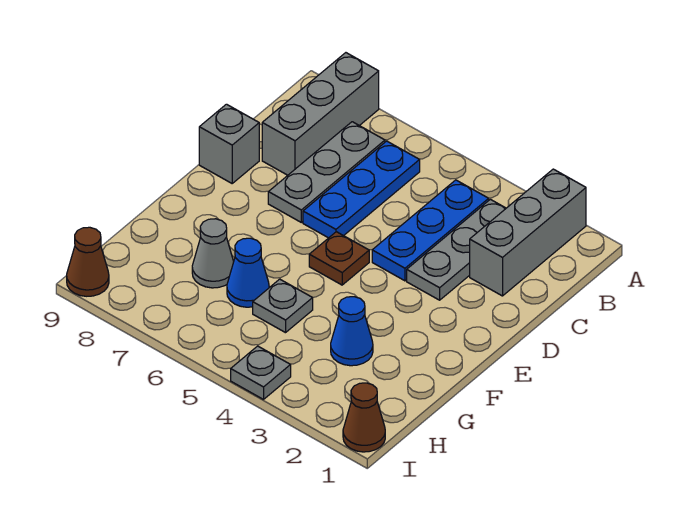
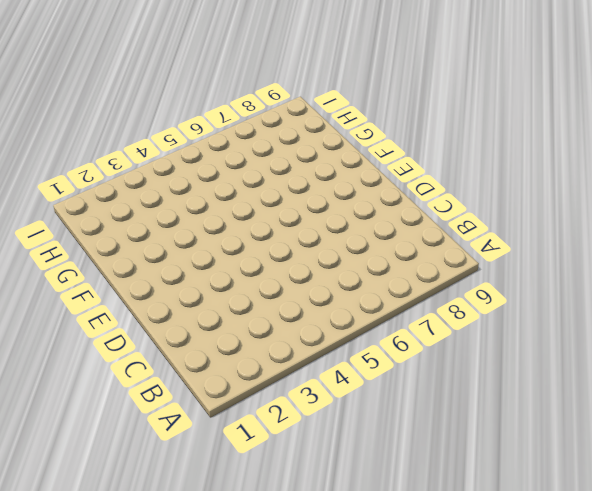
none -> grey brick A2:C2 level 1
none -> grey brick A8:C8 level 1
none -> grey plate B3:D3 level 1

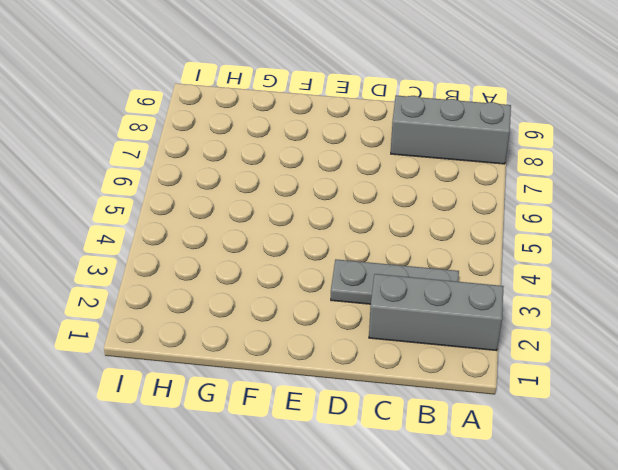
none -> blue plate B4:D4 level 1
none -> blue plate B6:D6 level 1
none -> grey plate B7:D7 level 1

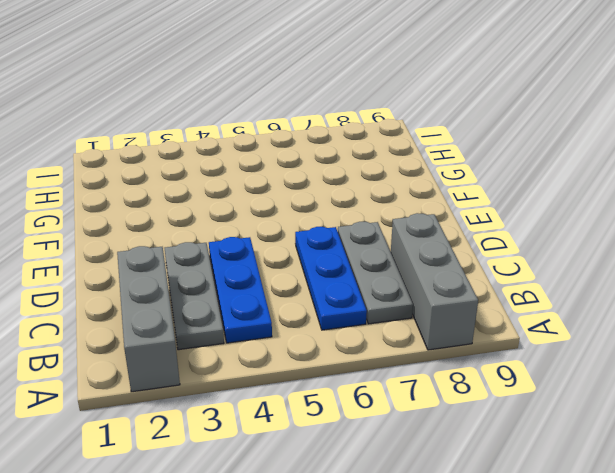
none -> grey brick D9 level 1
none -> brown plate E5 level 1
none -> blue cone G3 level 1

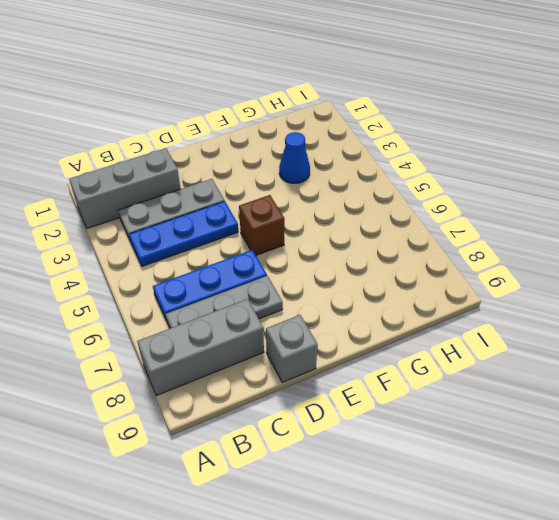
brown brick E5 level 1 -> brown plate E5 level 1
none -> grey plate G5 level 1
none -> blue cone G6 level 1
none -> grey cone G7 level 1

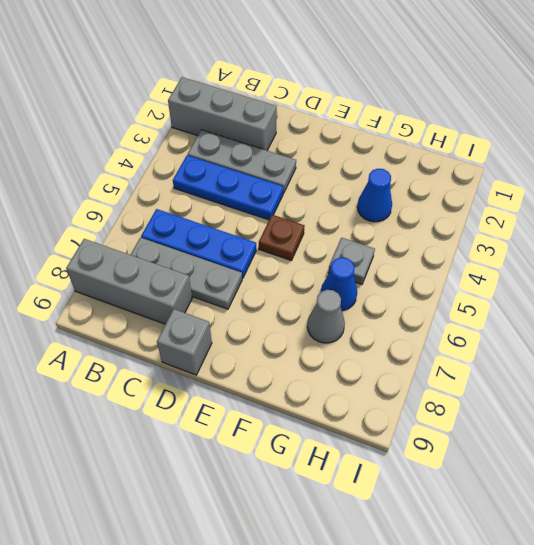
none -> brown cone I1 level 1
none -> grey plate I4 level 1
none -> brown cone I9 level 1

